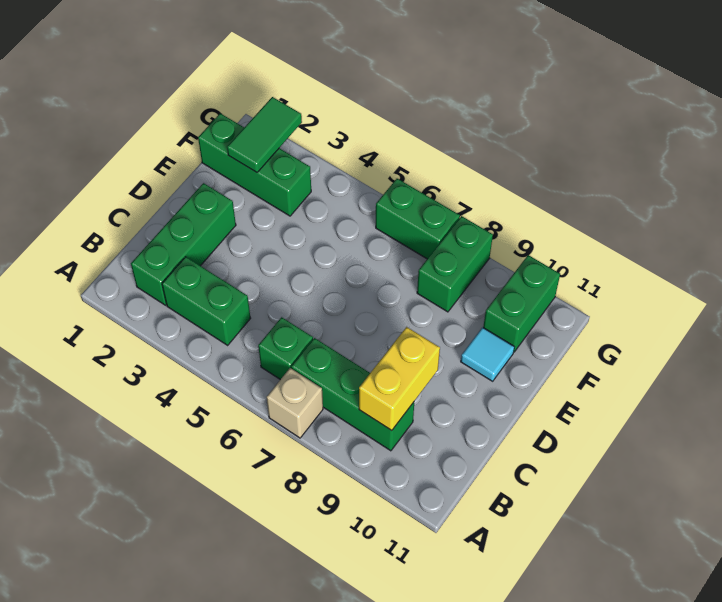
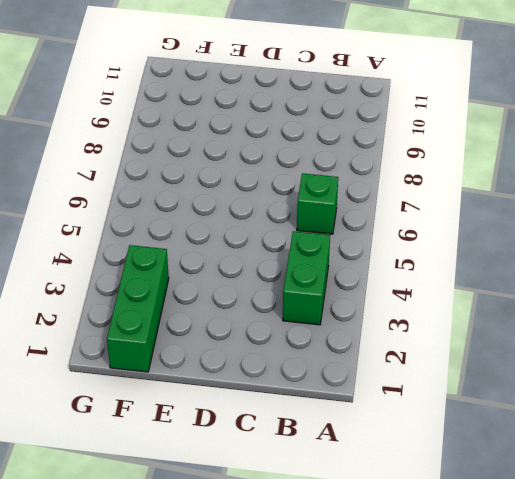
none -> tan brick A7 level 1
none -> green brick B2:D2 level 1
none -> green brick B7:B9 level 1

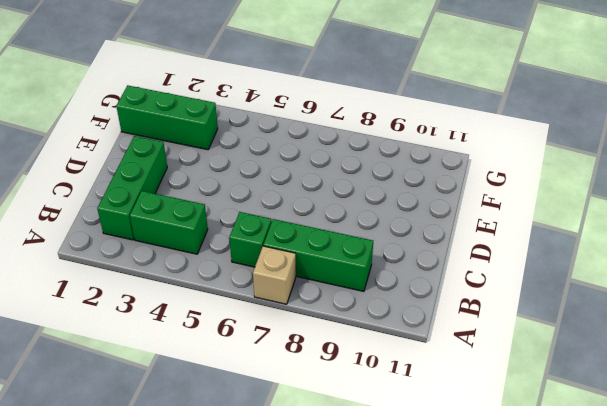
none -> cyan tile E10 level 1
none -> green brick F8:G8 level 1
none -> green brick F10:G10 level 1

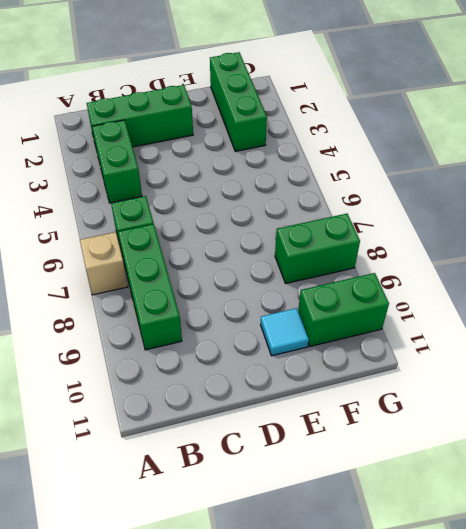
none -> green brick G6:G7 level 1
none -> yellow brick B9:C9 level 2
none -> green tile F2:G2 level 2

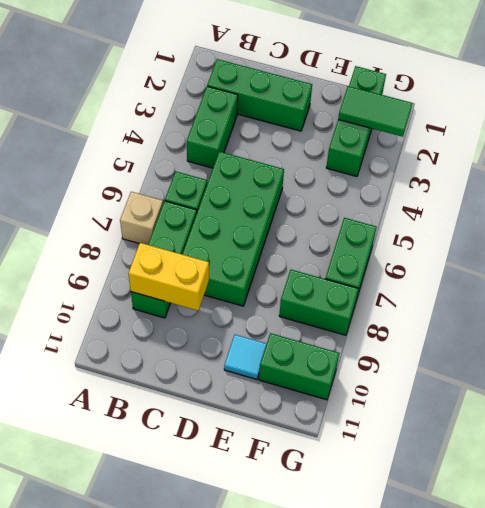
green brick C5:D8 level 1 -> none

